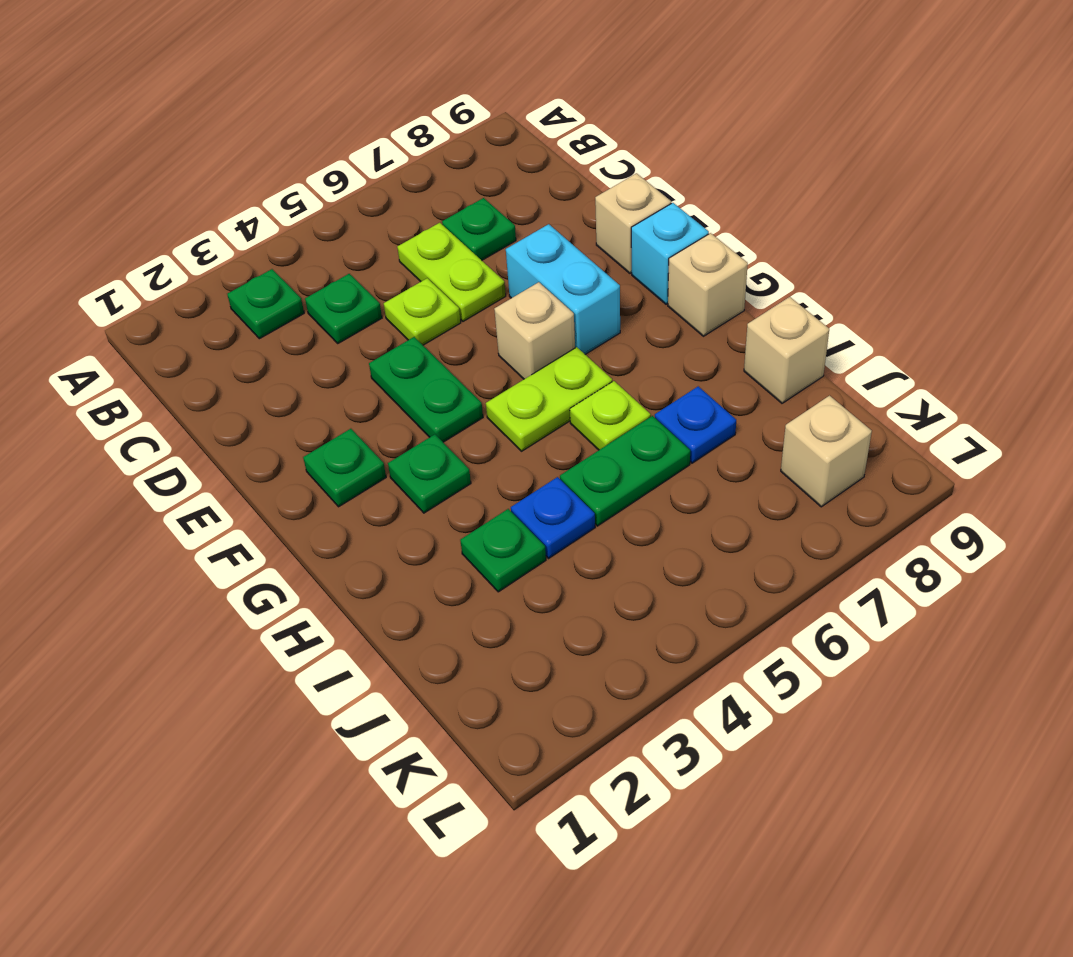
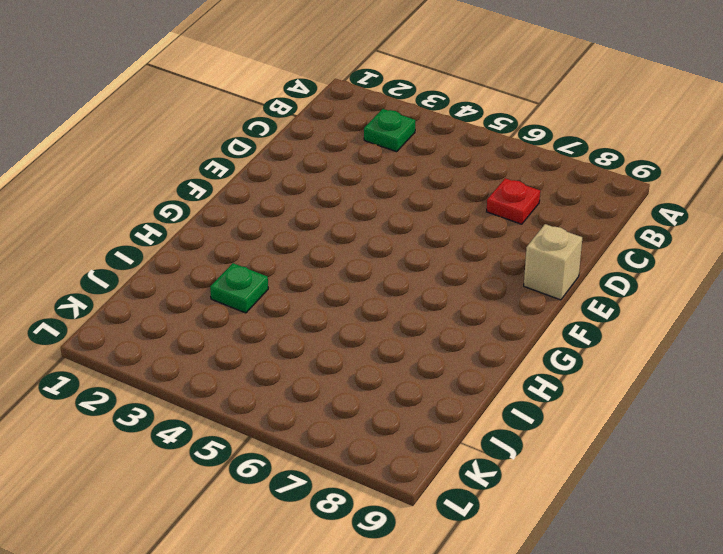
red plate C7 level 1 -> green plate C7 level 1
none -> green plate C4 level 1
none -> lime plate C6:D6 level 1
none -> lime plate D5 level 1

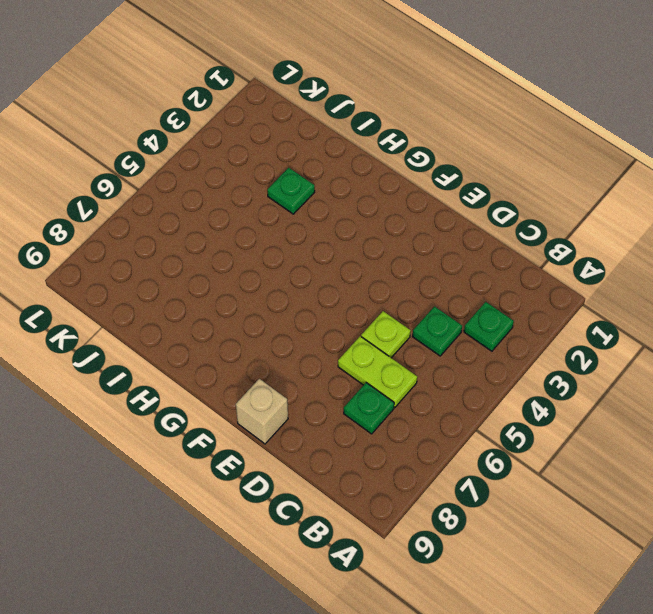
none -> green plate E4:F4 level 1
none -> cyan brick E7:F7 level 1
none -> green plate F2 level 1

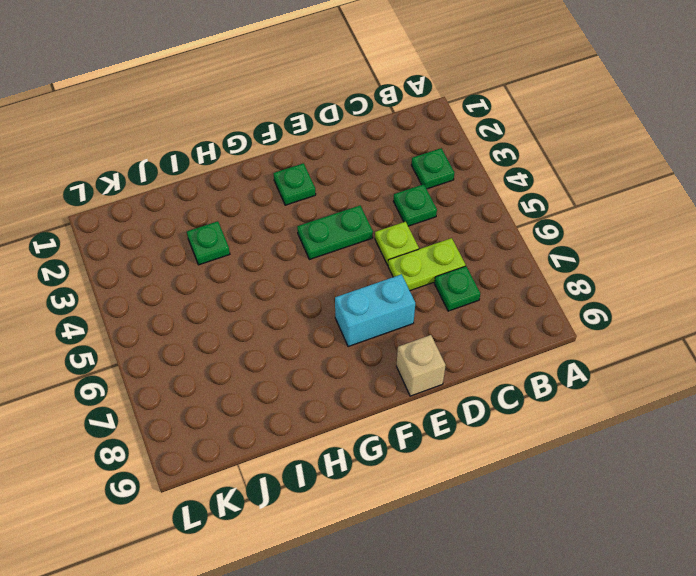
none -> tan brick F6 level 1
none -> cyan brick F9 level 1
none -> green plate G3 level 1

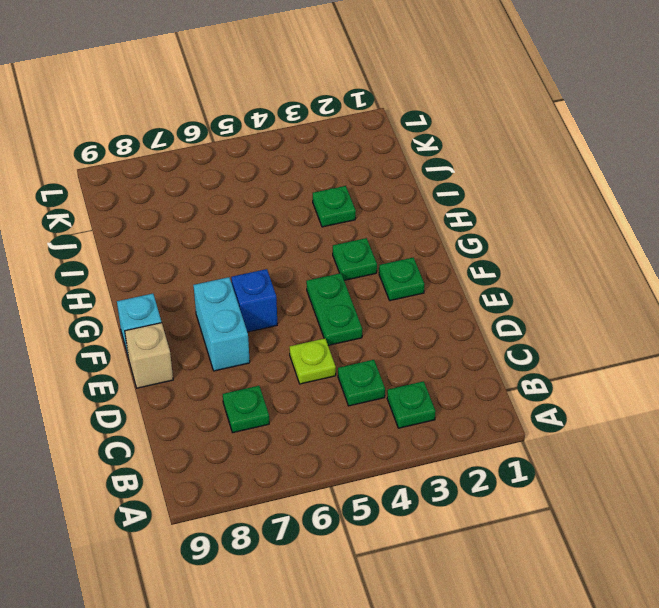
blue brick F6 level 1 -> tan brick F6 level 1
none -> lime plate C6:D6 level 1
none -> lime plate G5:G6 level 1
none -> tan brick G9 level 1

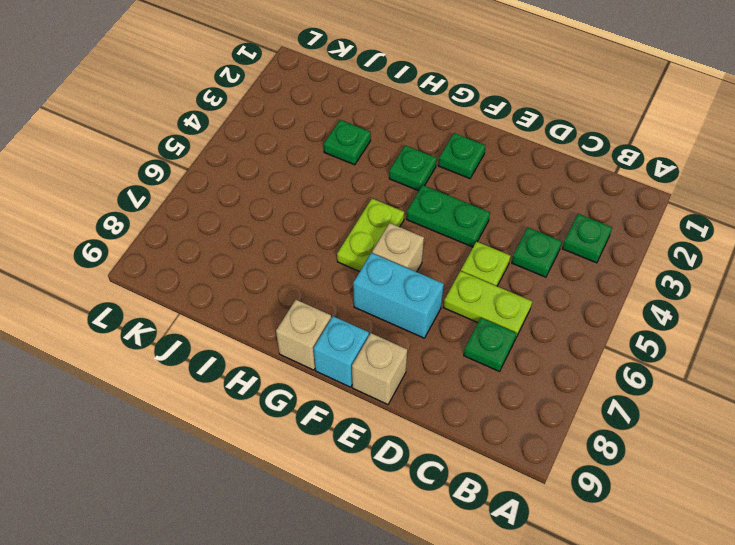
none -> lime plate H6 level 1
none -> blue plate I4 level 1
none -> green plate I5:I6 level 1

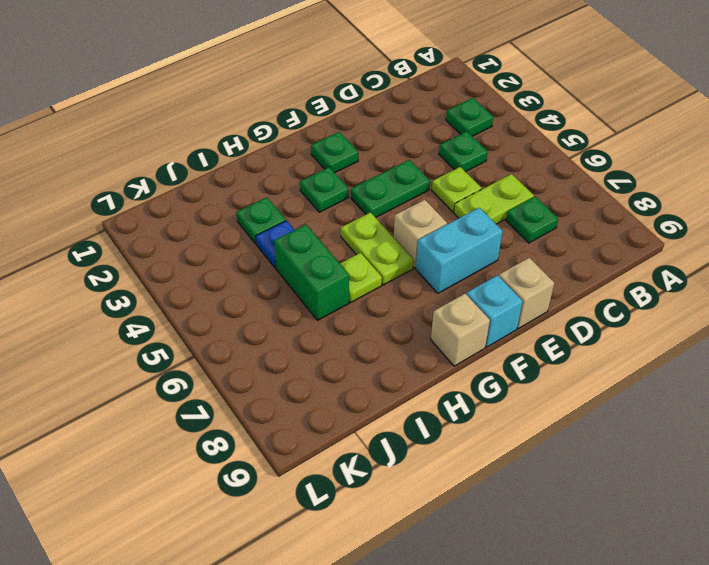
green brick I5:I6 level 1 -> green plate I5:I6 level 1
none -> blue plate I7 level 1
none -> tan brick I9 level 1
none -> tan brick K8 level 1

